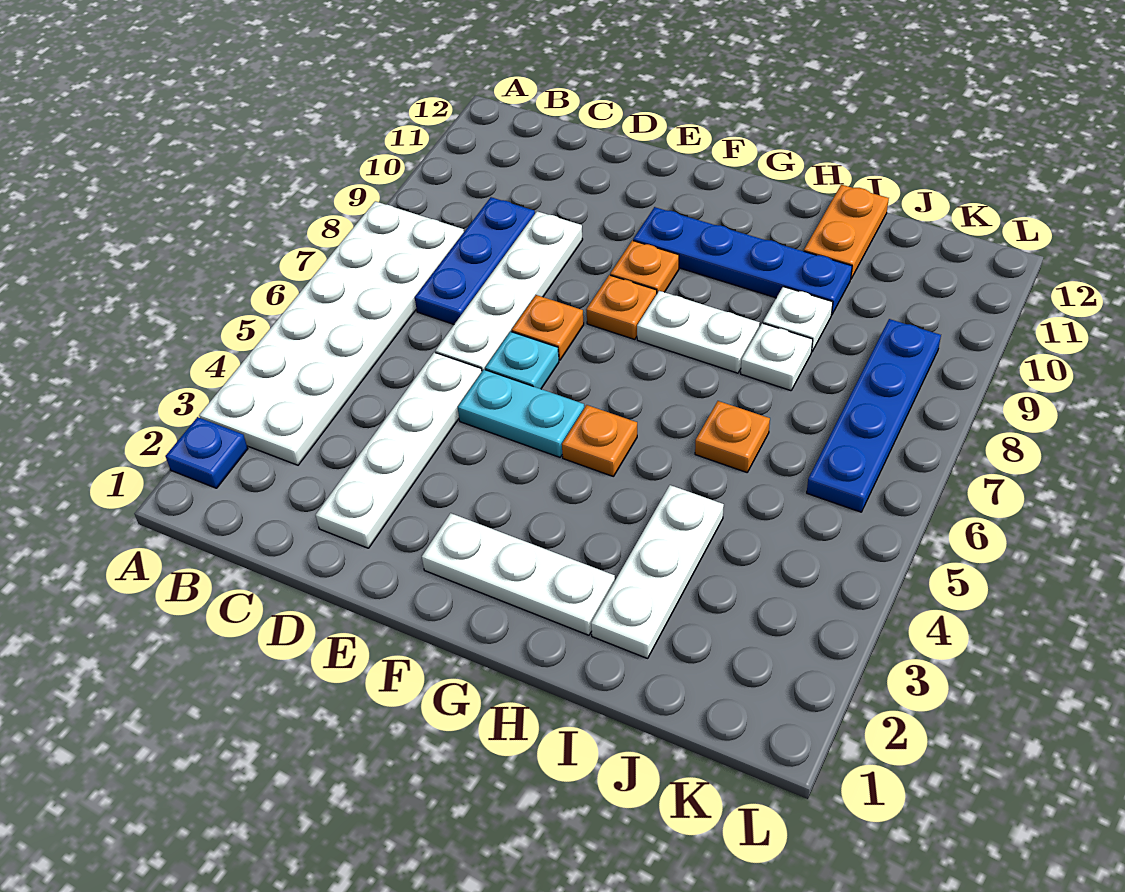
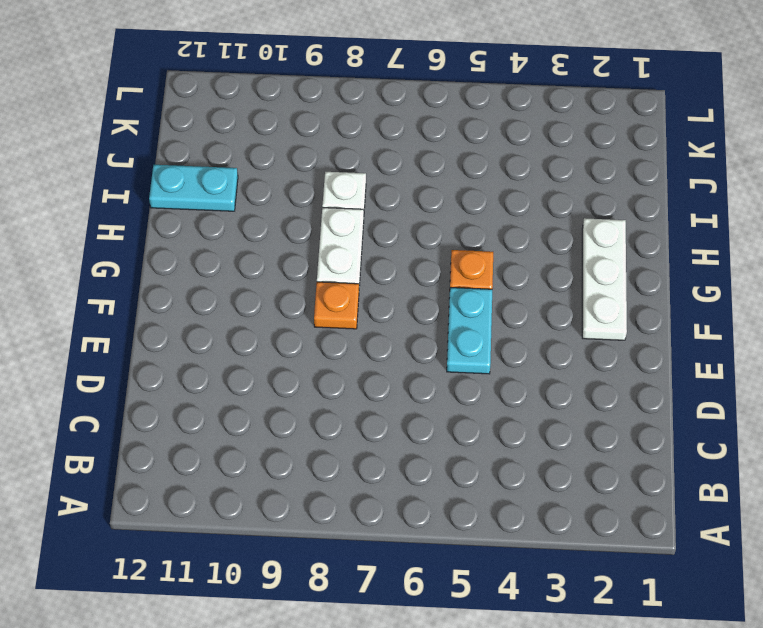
cyan plate I11:I12 level 1 -> orange plate I11:I12 level 1
none -> blue plate A2 level 1
none -> white plate A3:B8 level 1
none -> blue plate C7:C9 level 1

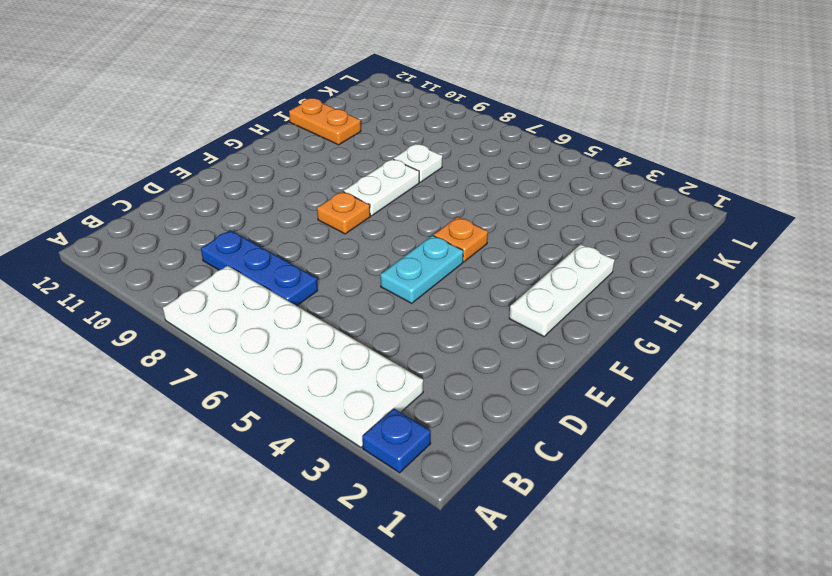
none -> white plate D2:D5 level 1
none -> white plate D6:D9 level 1
none -> cyan plate E6 level 1

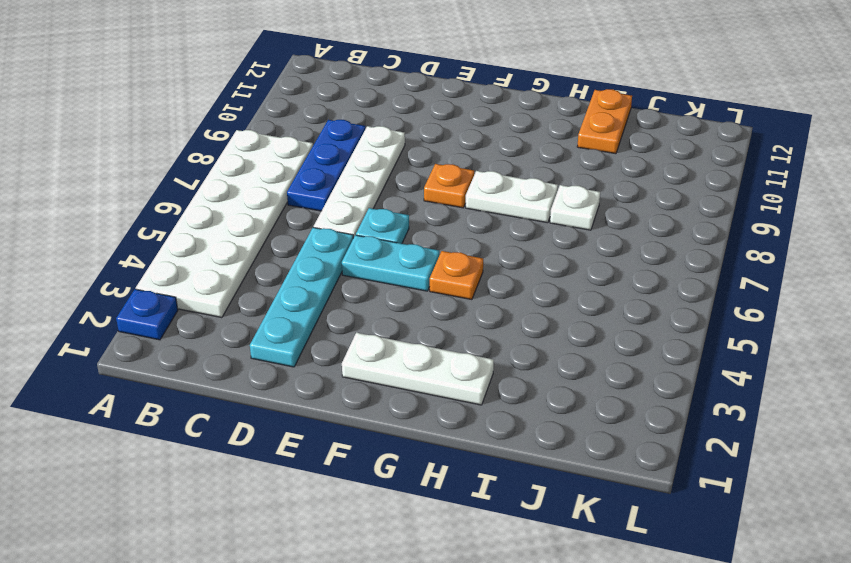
cyan plate D2:D5 level 1 -> white plate D2:D5 level 1
none -> orange plate E7 level 1
none -> orange plate F9 level 1
none -> blue plate F10:I10 level 1

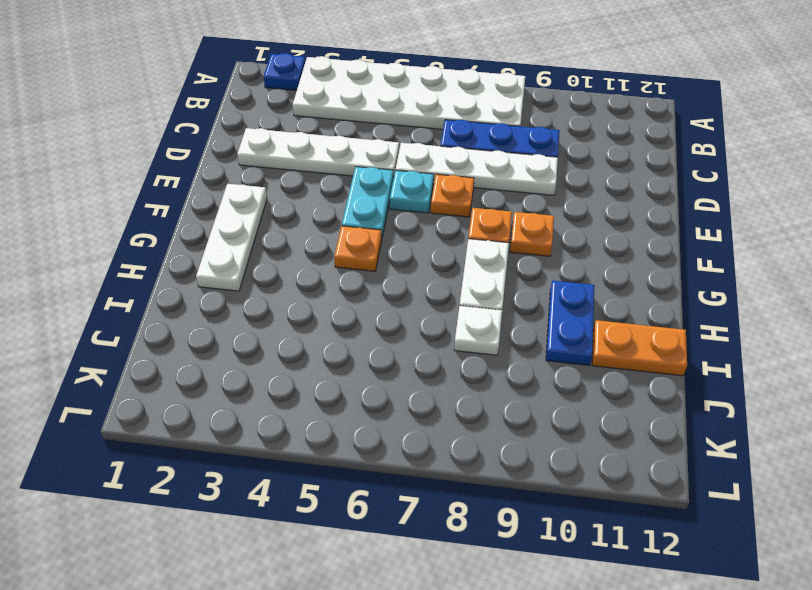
blue plate H10:I10 level 1 -> blue plate F10:I10 level 1
none -> white plate I2:I4 level 1
none -> orange plate I6 level 1
none -> white plate I9 level 1

